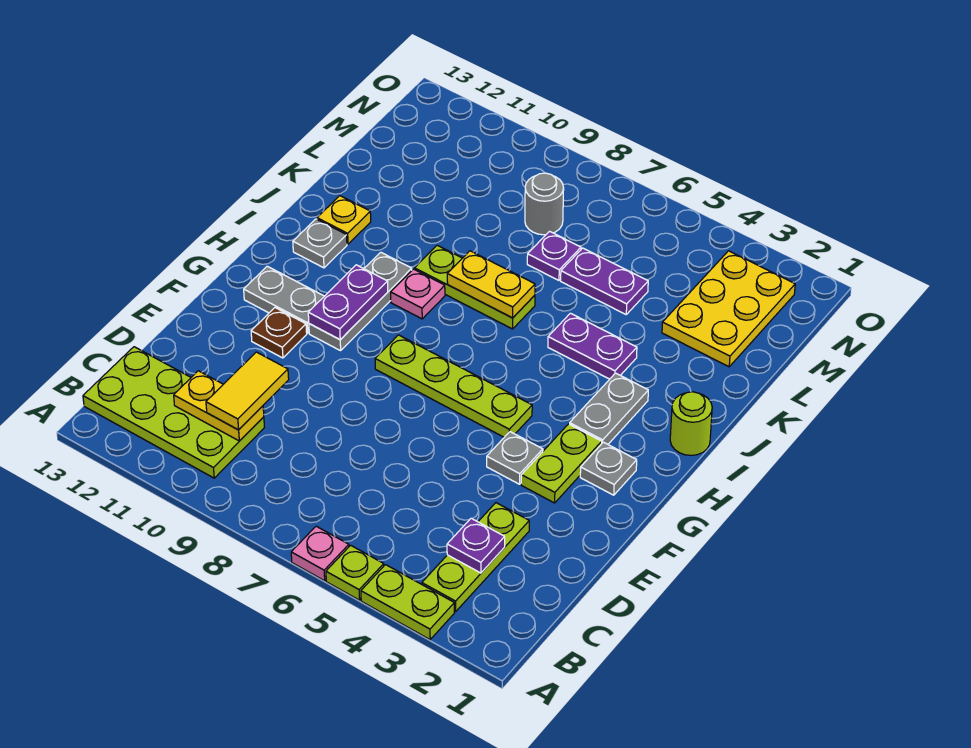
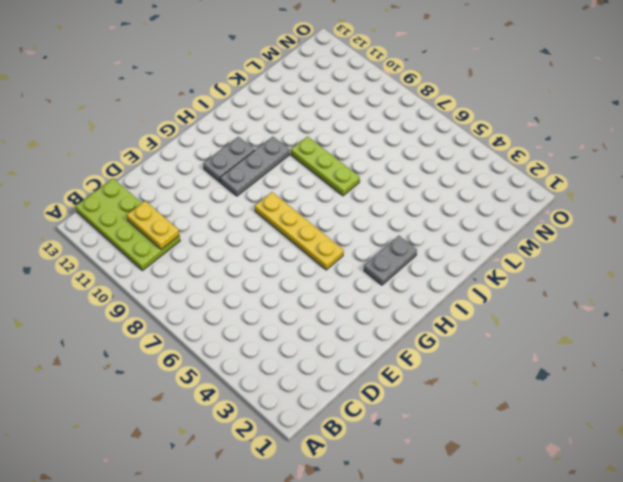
yellow plate G5:G8 level 1 -> lime plate G5:G8 level 1
grey plate G11:H11 level 1 -> grey plate G11:G12 level 1
none -> lime plate A3:A4 level 1
none -> lime plate A5 level 1
none -> pink plate A6 level 1

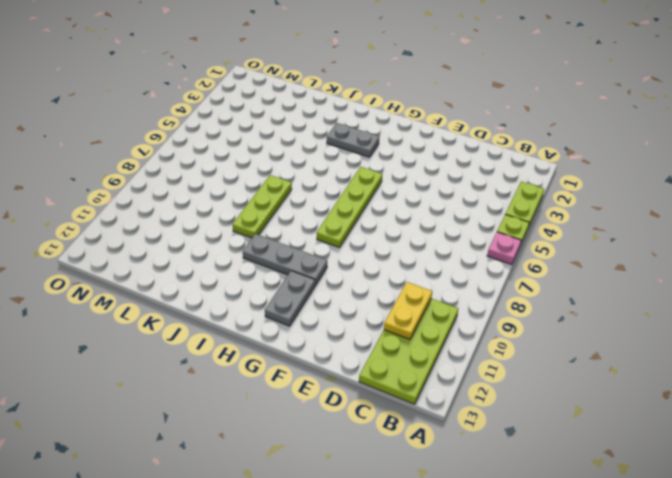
none -> lime plate B3:D3 level 1
none -> lime plate F3:G3 level 1
none -> grey plate F4 level 1

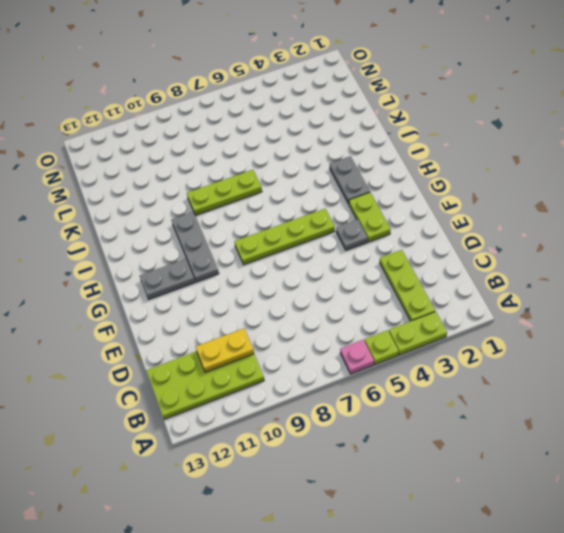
none -> brown plate F11 level 1
none -> grey plate G2 level 1
none -> lime round brick I1 level 1

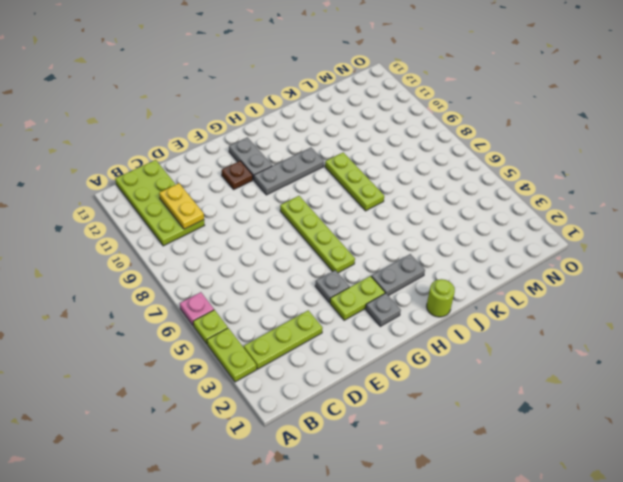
none -> pink plate I9 level 1
none -> grey plate I12 level 1
none -> purple plate J4:J5 level 1

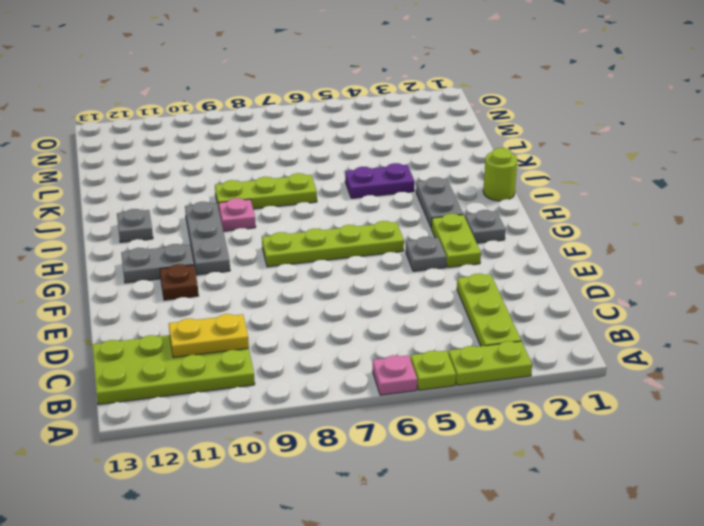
none -> yellow plate J12 level 1
none -> yellow plate L2:N3 level 1
none -> purple plate L5:L6 level 1

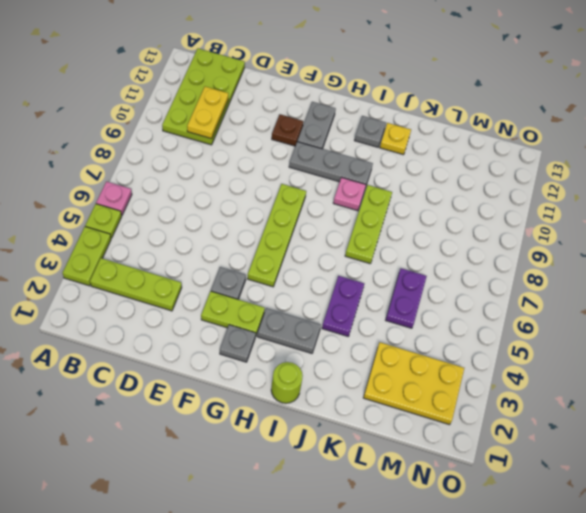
none -> purple plate L7 level 1
none -> grey round brick M8 level 1
none -> purple plate C3 level 2

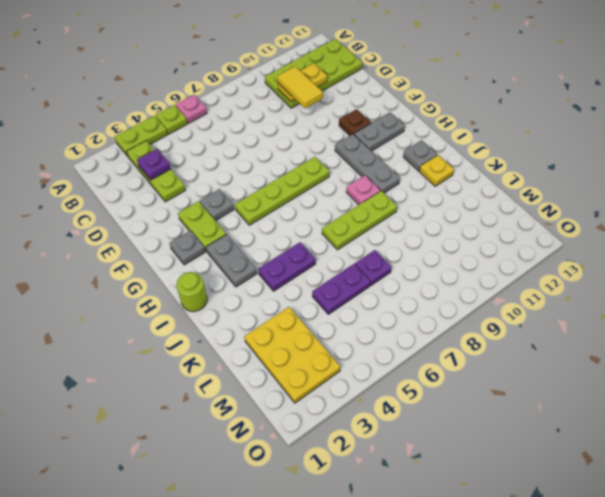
none -> grey round brick M8 level 1
none -> purple plate G10:H10 level 2
none -> yellow plate J7:J8 level 2

